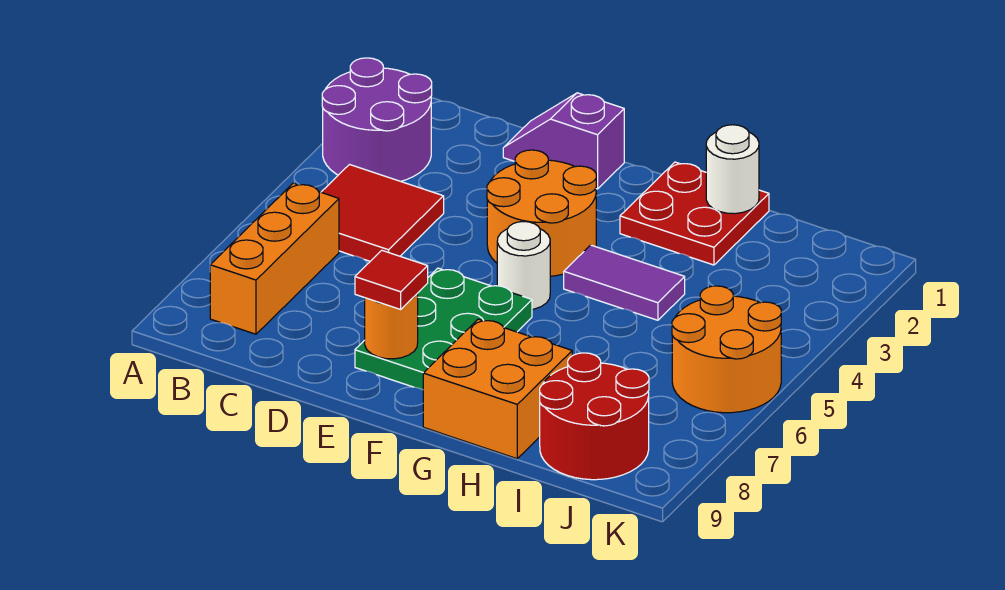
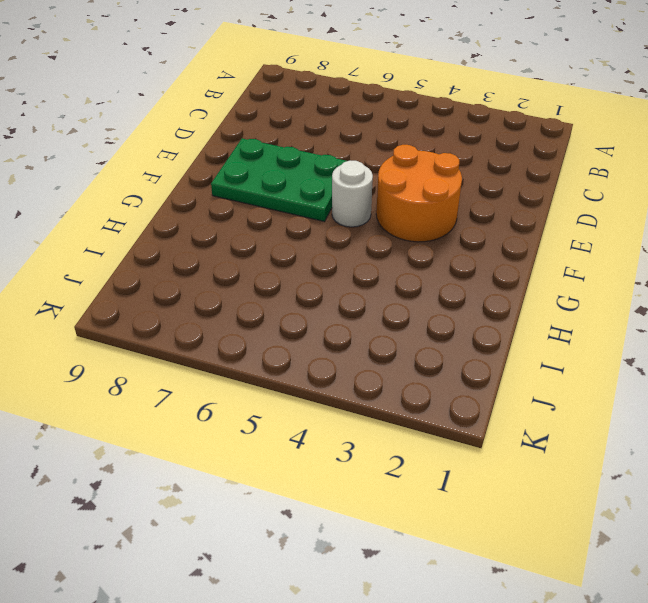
none -> purple round brick A2:B3 level 1
none -> red tile B4:C5 level 1
none -> orange brick B6:B8 level 1

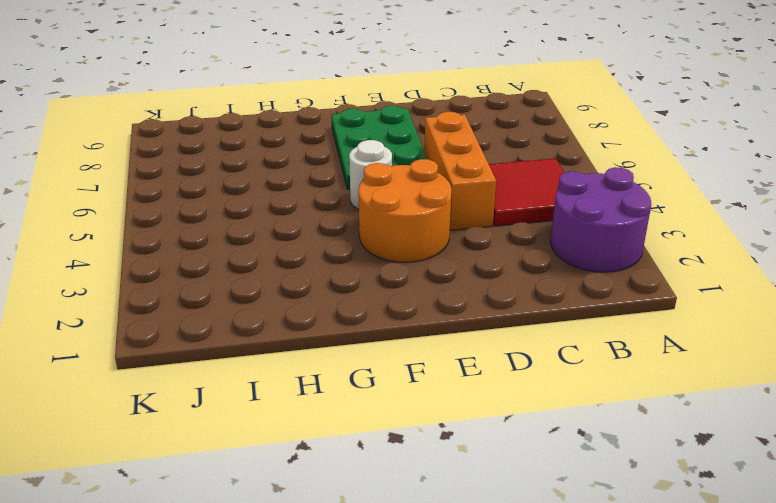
orange brick D4:D6 level 1 -> orange brick B6:B8 level 1
none -> purple slope D1:E1 level 1 top E
none -> red plate G1:H2 level 1
none -> purple tile G4:H4 level 1

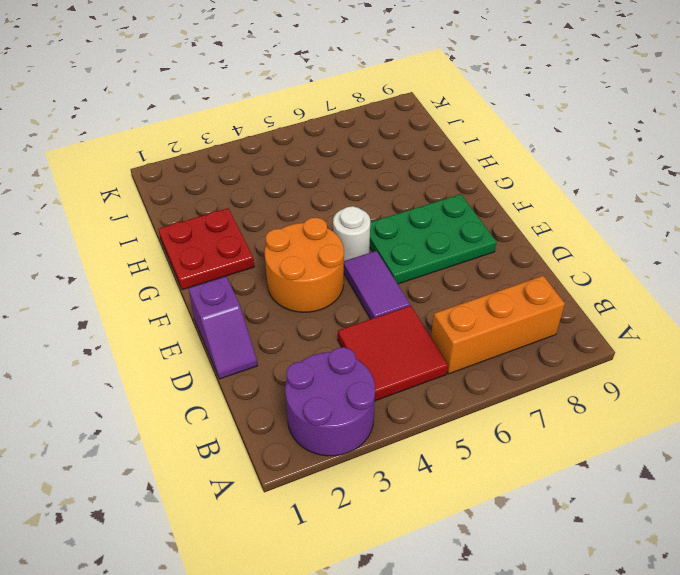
purple tile D5:E5 level 1 -> purple tile G4:H4 level 1
none -> orange brick G8:H9 level 1
none -> red round brick I8:J9 level 1
none -> orange round brick J5:K6 level 1

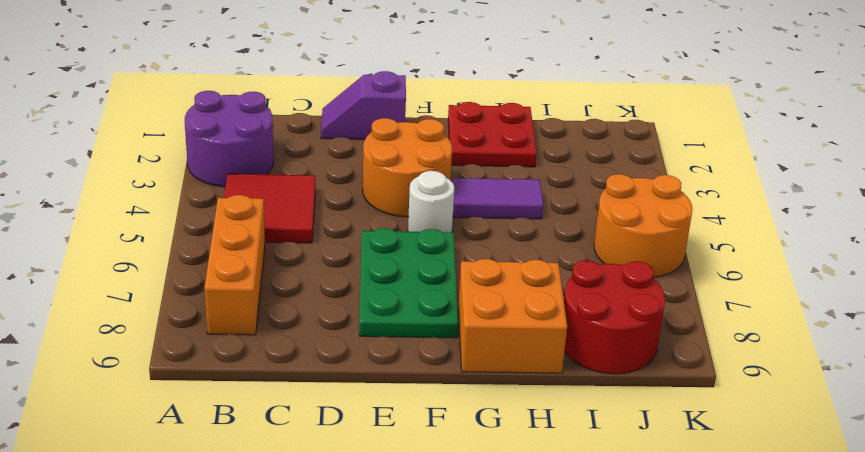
none -> orange round brick E8 level 2
none -> white round brick H1 level 2
none -> red tile E8 level 3

